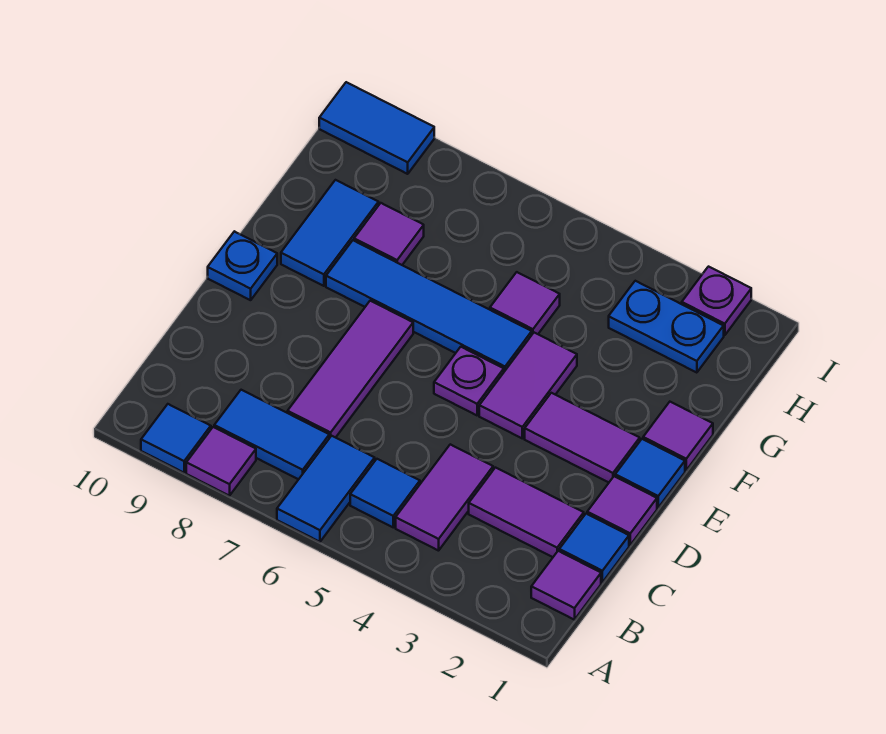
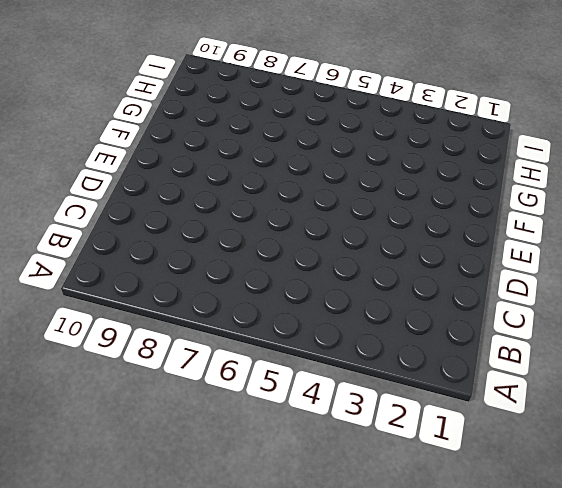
none -> blue tile A6:B6 level 1
none -> purple tile A8 level 1
none -> blue tile A9 level 1

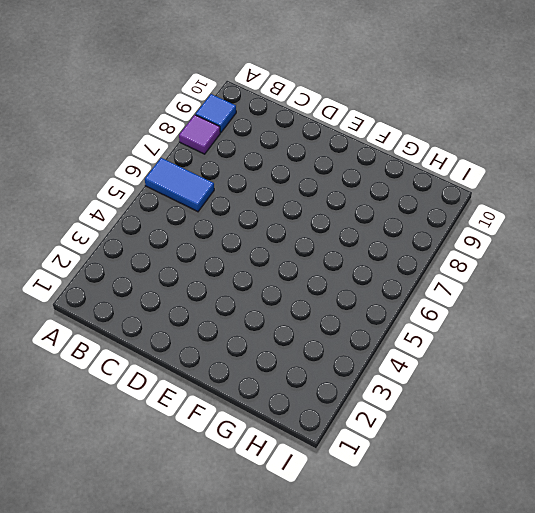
none -> purple tile B1 level 1
none -> purple tile B4:C4 level 1
none -> blue tile B5 level 1

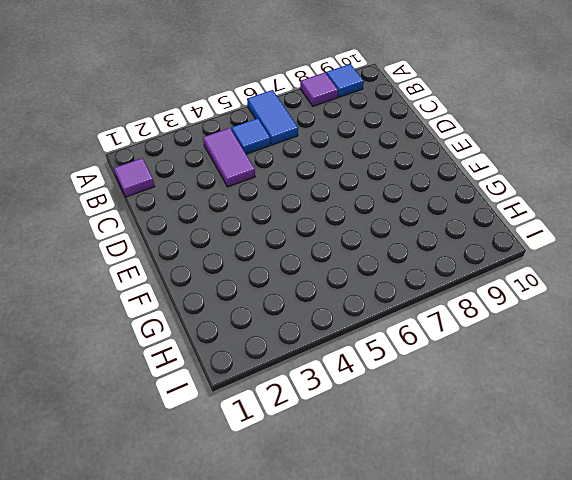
none -> blue tile B7:B8 level 1
none -> blue tile C1 level 1
none -> purple tile C2:C3 level 1

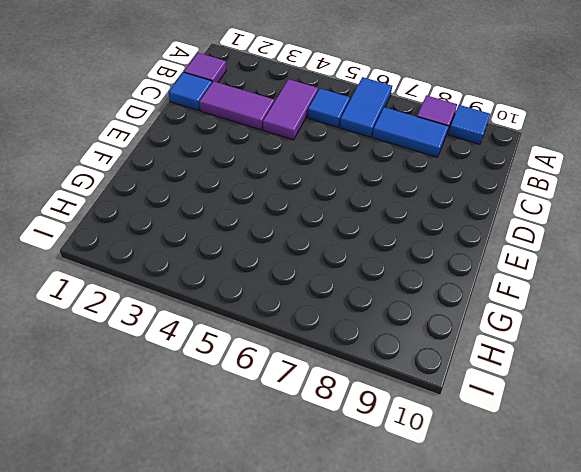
none -> purple tile C7:E7 level 1
none -> purple tile D1 level 1
none -> blue tile E1 level 1

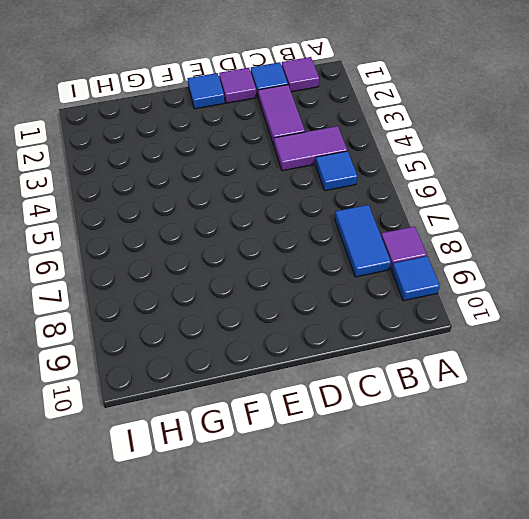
none -> blue tile A6:B6 level 1
none -> purple tile C7:E7 level 1
none -> purple tile E2:E3 level 1

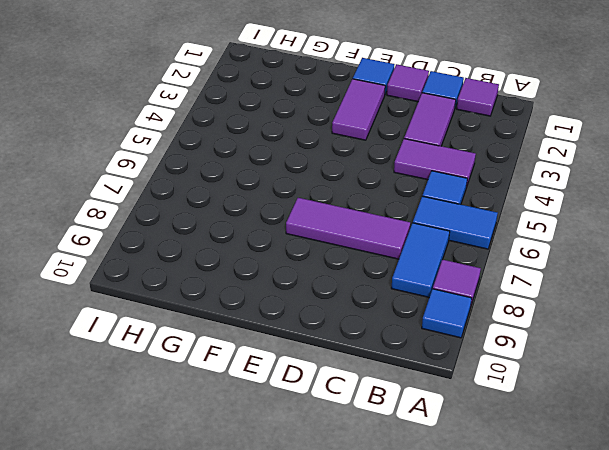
none -> purple tile E4:F4 level 1
none -> purple plate E5 level 1
none -> blue plate E10 level 1

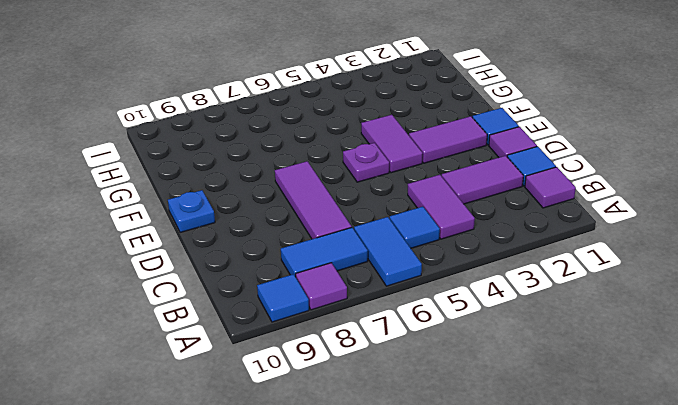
none -> purple tile F1 level 1
none -> blue tile F5:F8 level 1
none -> blue tile F9:G9 level 1

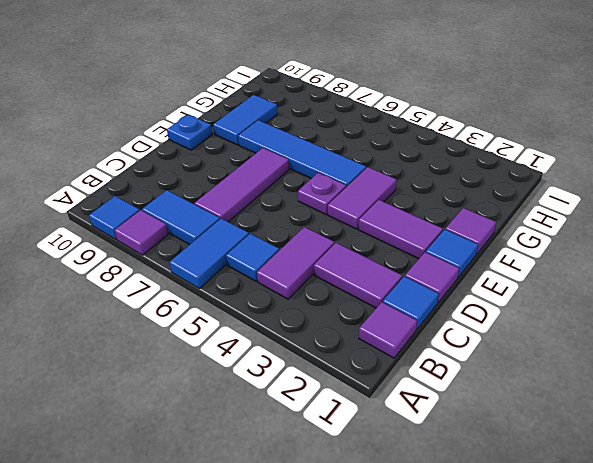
none -> purple tile G5 level 1
none -> purple tile G8 level 1
none -> blue plate H2:H3 level 1

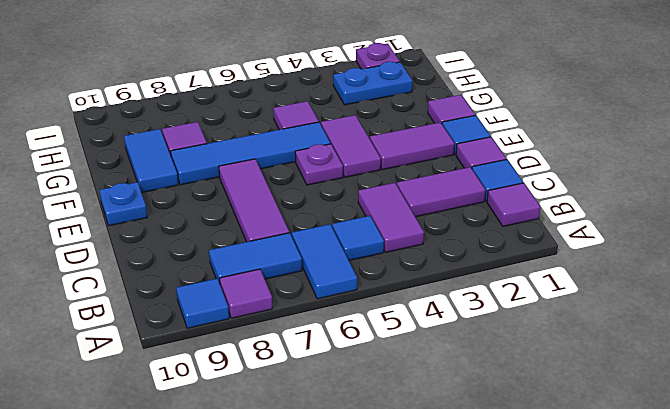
none -> blue tile I9:I10 level 1

